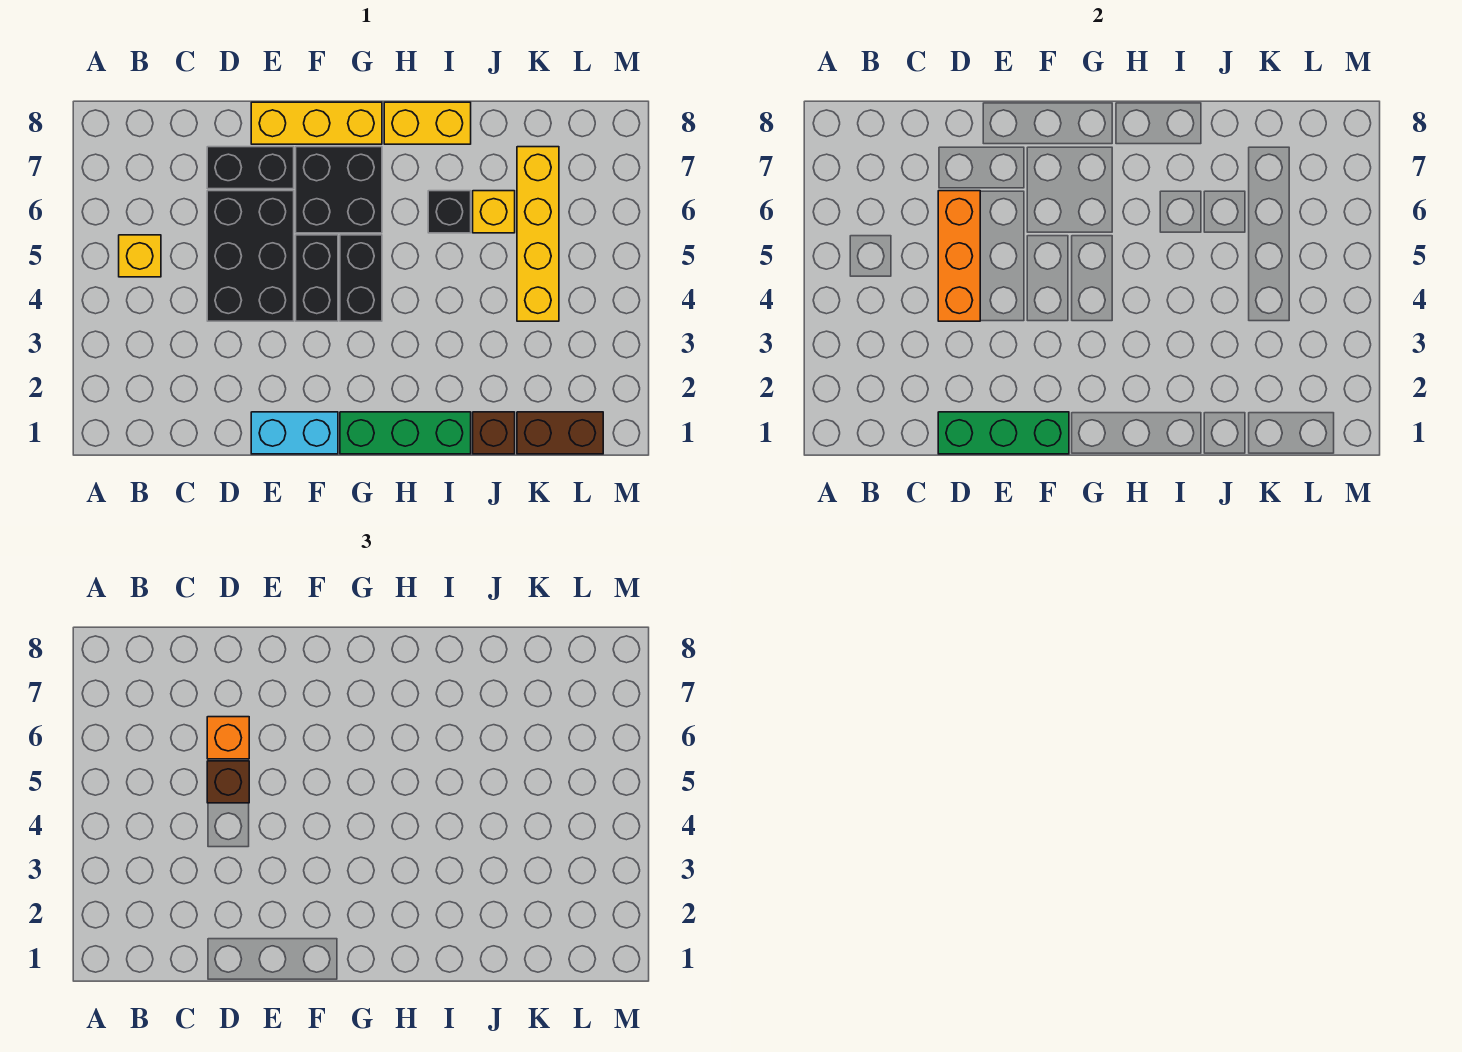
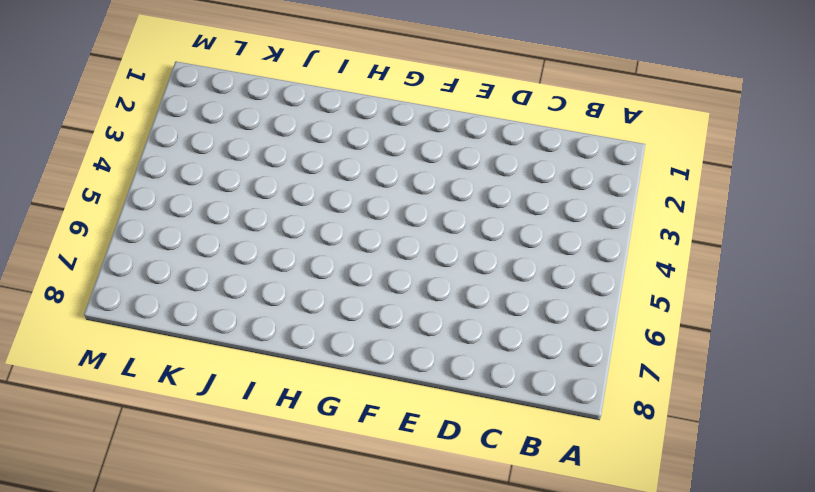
none -> yellow brick B5 level 1
none -> black brick D4:E6 level 1
none -> black brick D7:E7 level 1

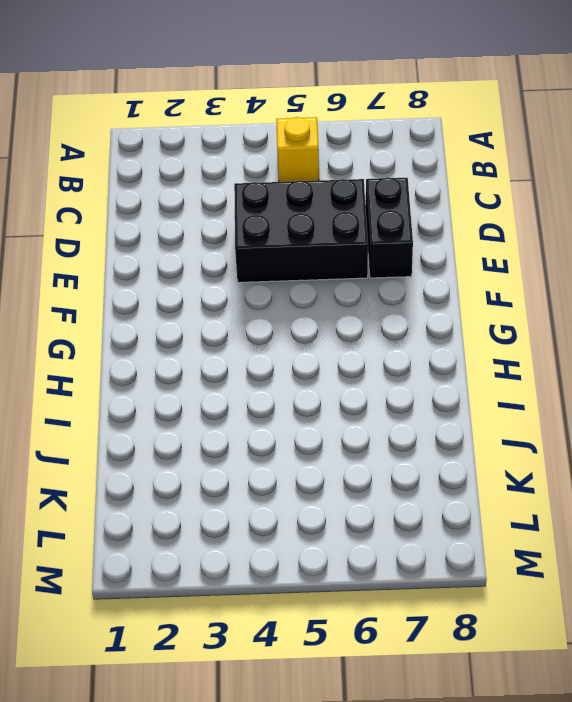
none -> cyan brick E1:F1 level 1
none -> yellow brick E8:G8 level 1
none -> black brick F4:F5 level 1

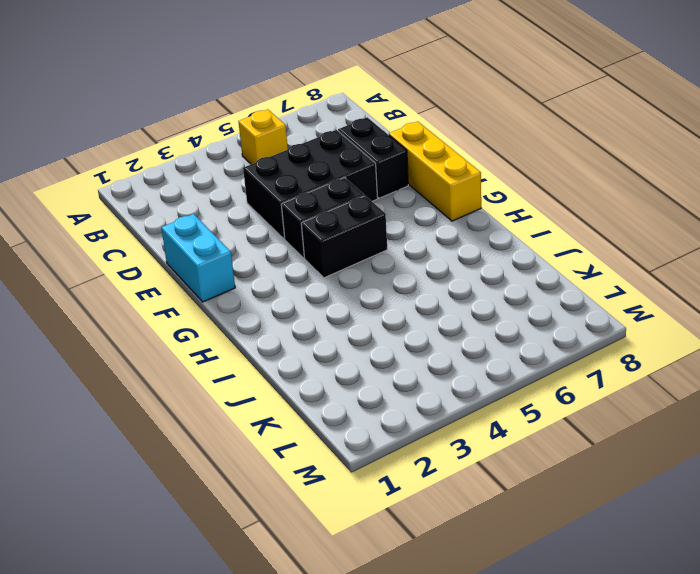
none -> black brick F6:G7 level 1
none -> green brick G1:I1 level 1
none -> yellow brick H8:I8 level 1

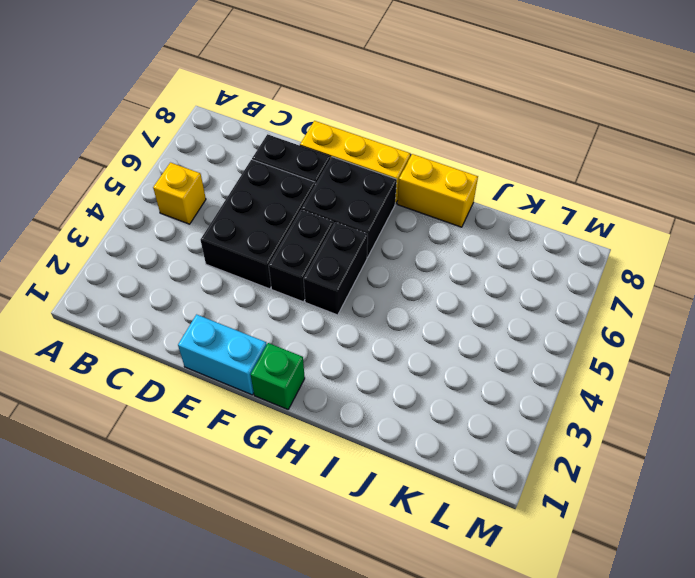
green brick G1 level 1 -> green brick G1:I1 level 1
none -> black brick I6 level 1
none -> brown brick J1 level 1
none -> yellow brick J6 level 1

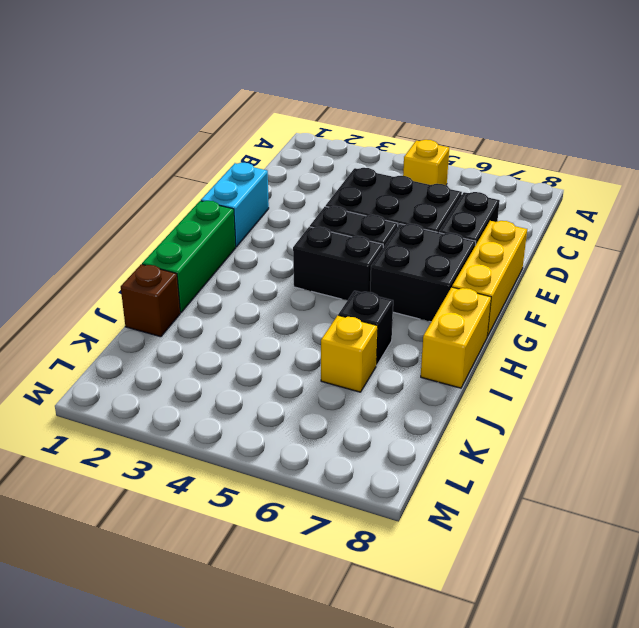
none -> brown brick K1:L1 level 1
none -> yellow brick K4:K7 level 1
none -> green brick D1:F1 level 2

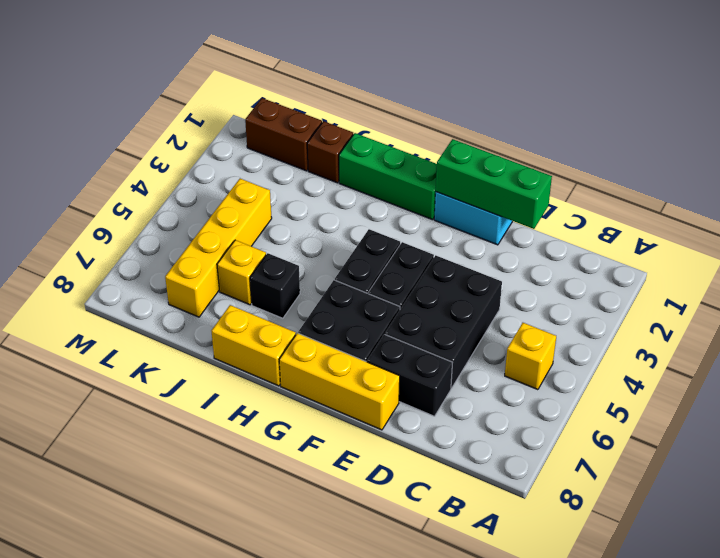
none -> orange brick D4:D6 level 2
none -> brown brick D5 level 3
none -> orange brick D6 level 3

